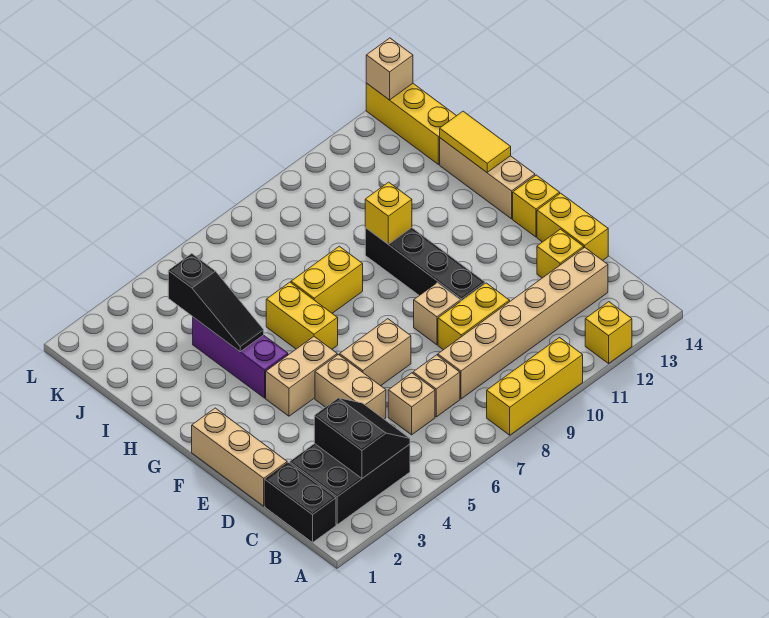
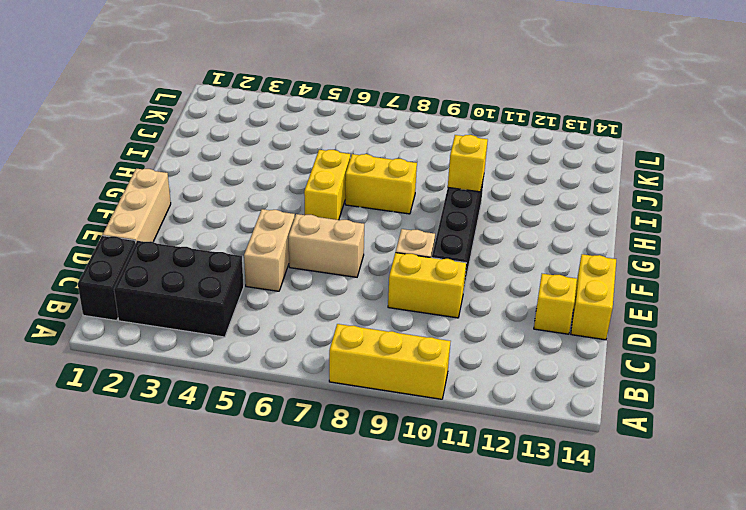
none -> yellow brick A12 level 1
none -> tan brick C6 level 1
none -> tan brick C7 level 1

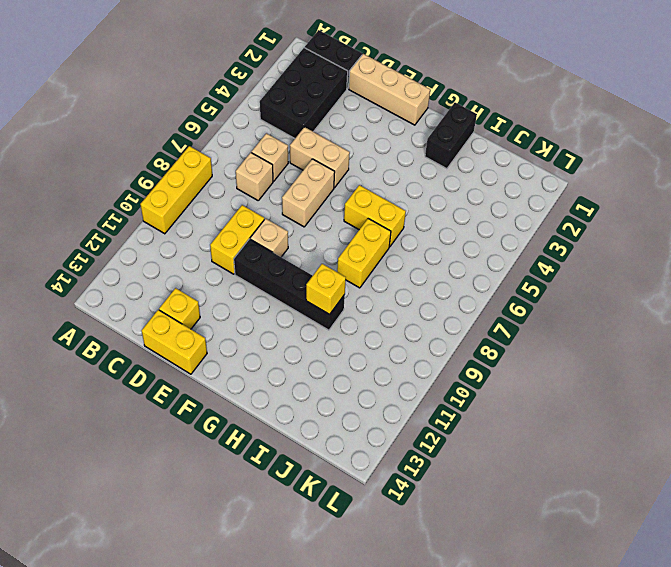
black brick H1:H2 level 1 -> none
none -> yellow brick A12 level 1
none -> tan brick C8:C13 level 1
none -> tan brick F4:F5 level 1

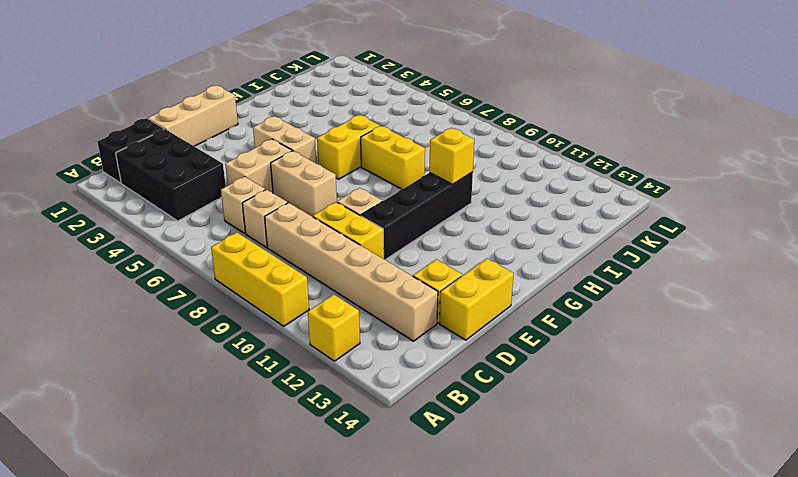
none -> yellow brick F14 level 1
none -> purple brick G4:I4 level 1
none -> tan brick G14:I14 level 1

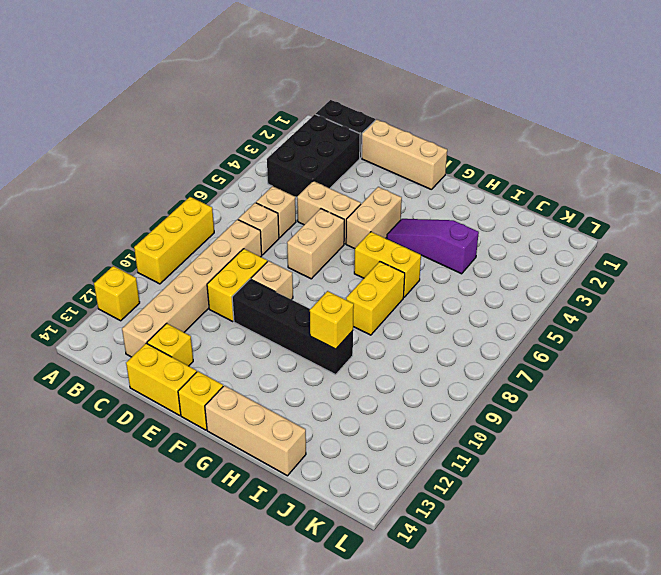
purple slope G4:I4 level 1 top I -> purple brick G4:I4 level 1
none -> yellow brick J14:L14 level 1
none -> black slope B3:C4 level 2 top 3
none -> black slope H4:J4 level 2 top J

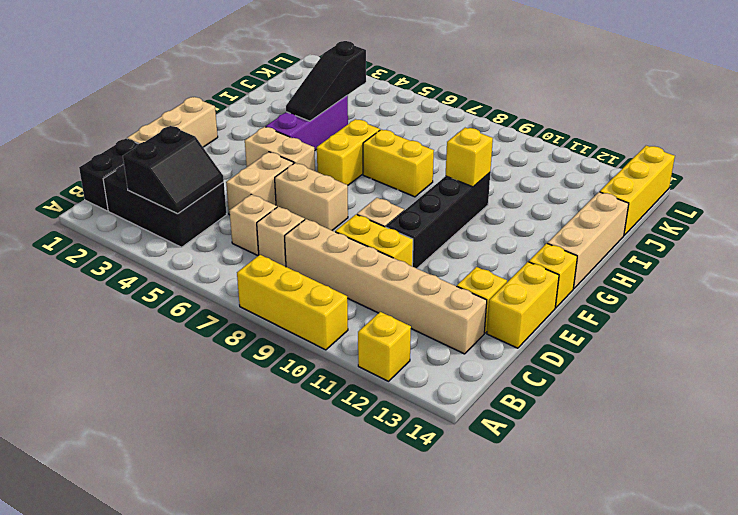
none -> yellow tile H14:I14 level 2
none -> tan brick L14 level 2

